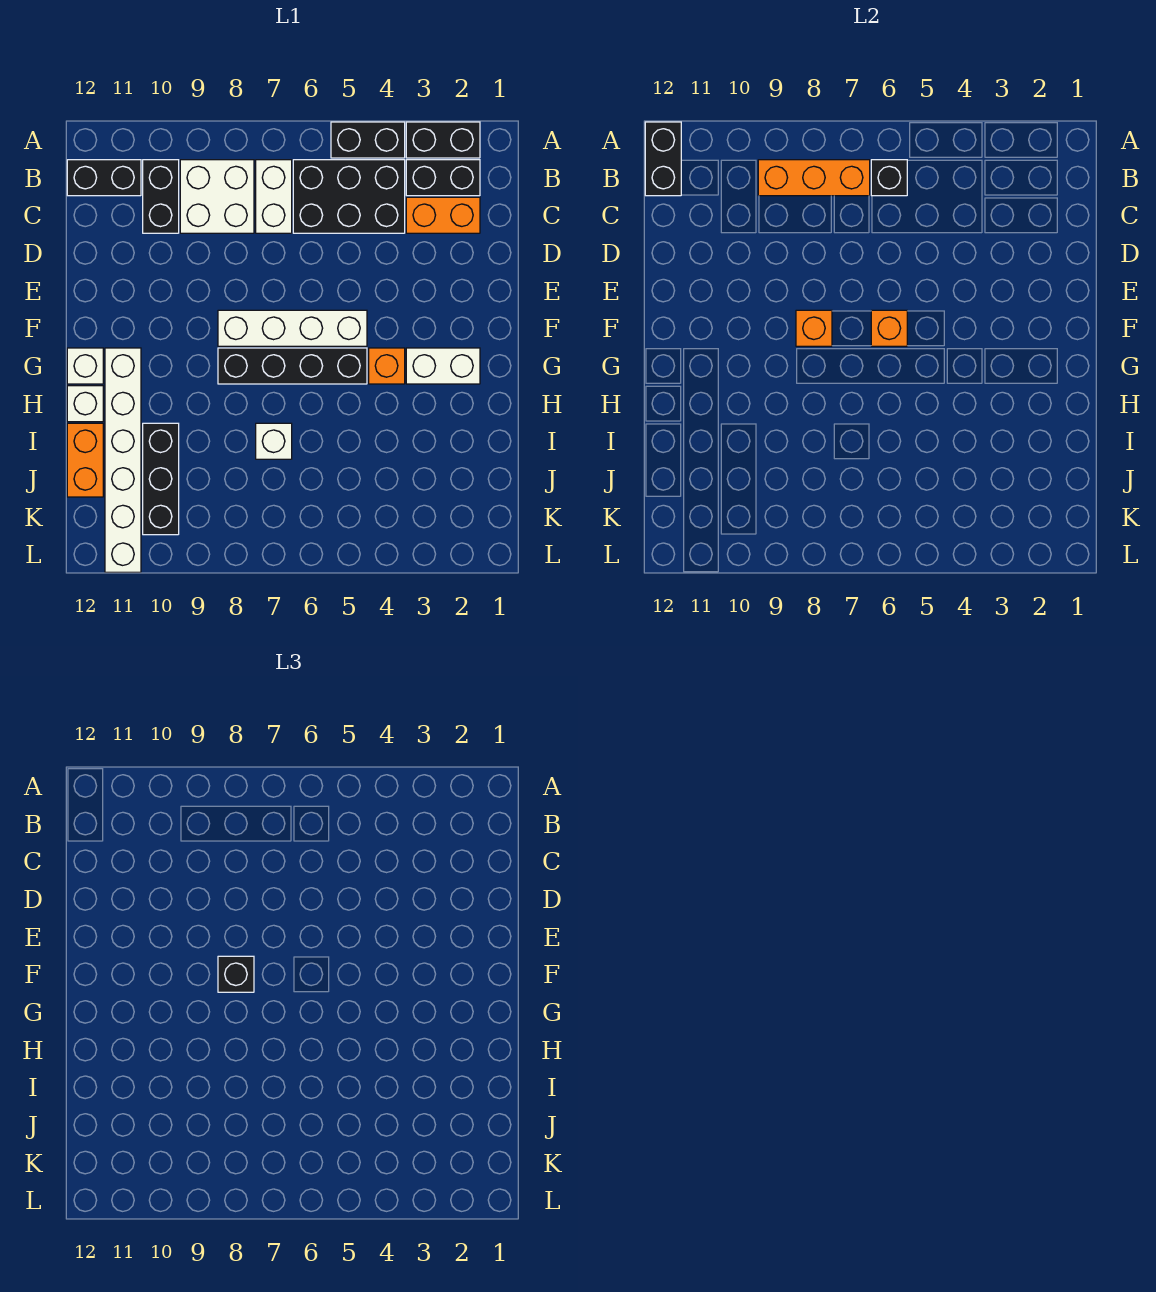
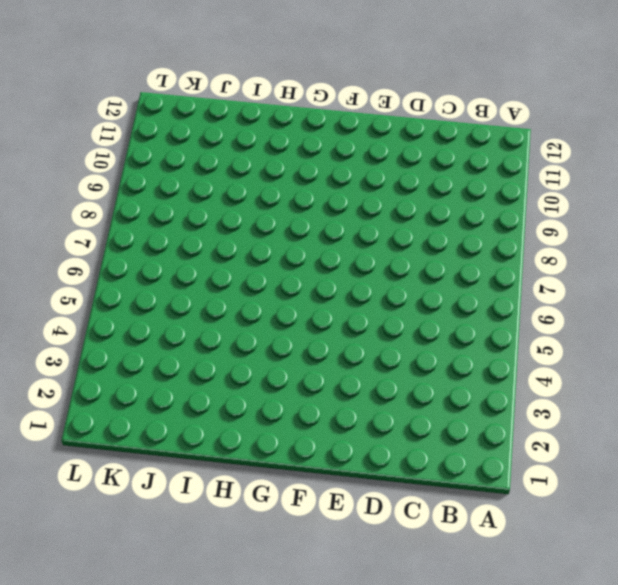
none -> black brick A2:A3 level 1
none -> black brick A4:A5 level 1
none -> black brick B2:B3 level 1

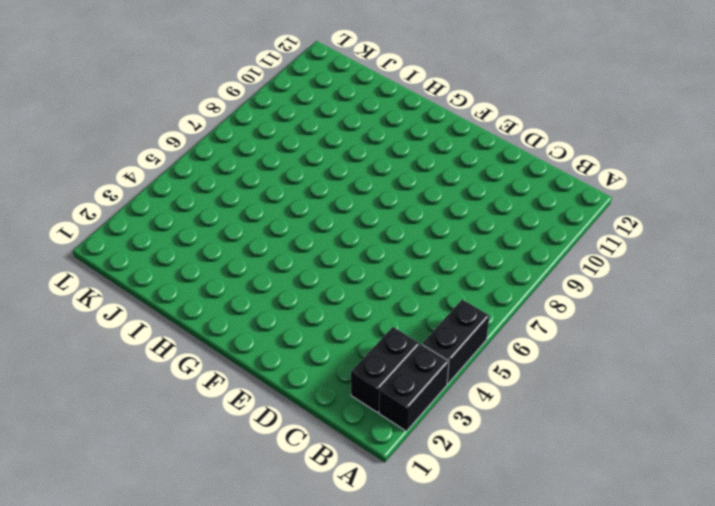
none -> black brick B4:C6 level 1
none -> white brick B7:C7 level 1
none -> white brick B8:C9 level 1

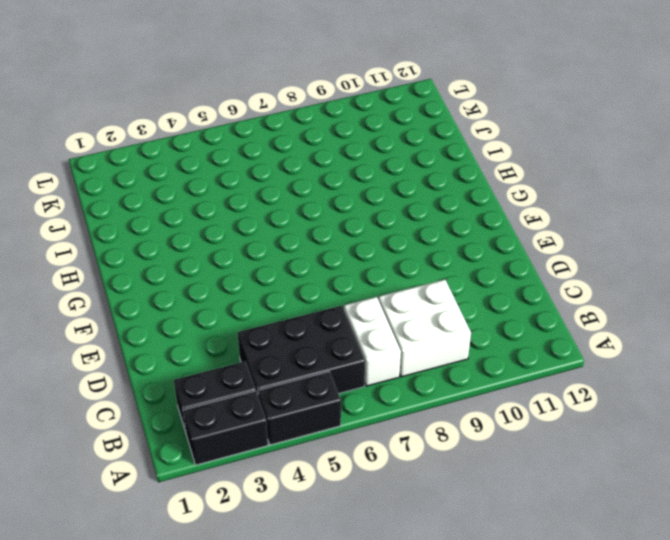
none -> black brick B10:C10 level 1
none -> black brick B11:B12 level 1
none -> orange brick C2:C3 level 1

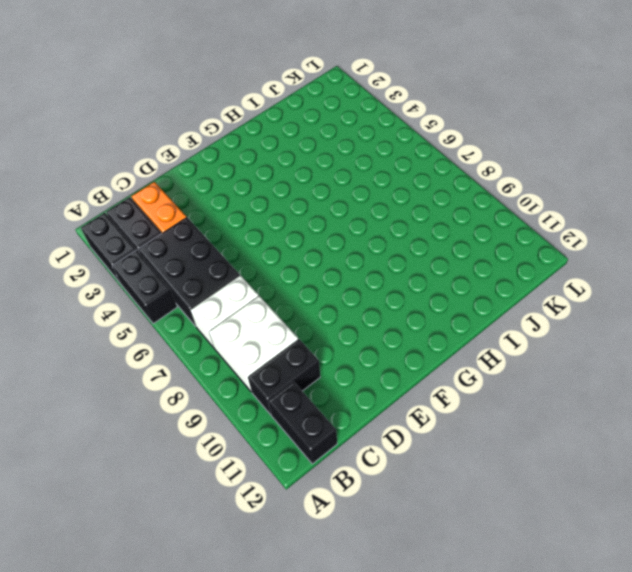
none -> white brick F5:F8 level 1
none -> white brick G2:G3 level 1
none -> orange brick G4 level 1

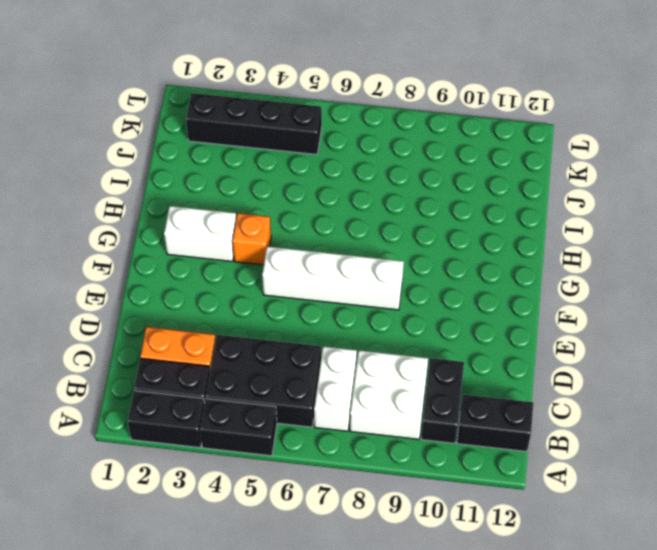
black brick K2:K5 level 1 -> black brick G5:G8 level 1
none -> white brick G11:L11 level 1
none -> white brick G12 level 1
none -> white brick H12 level 1

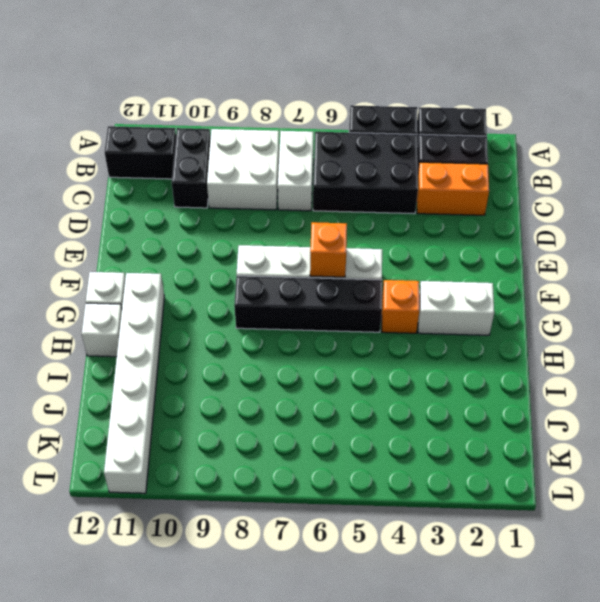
none -> white brick I7 level 1
none -> black brick I10:K10 level 1
none -> orange brick I12:J12 level 1

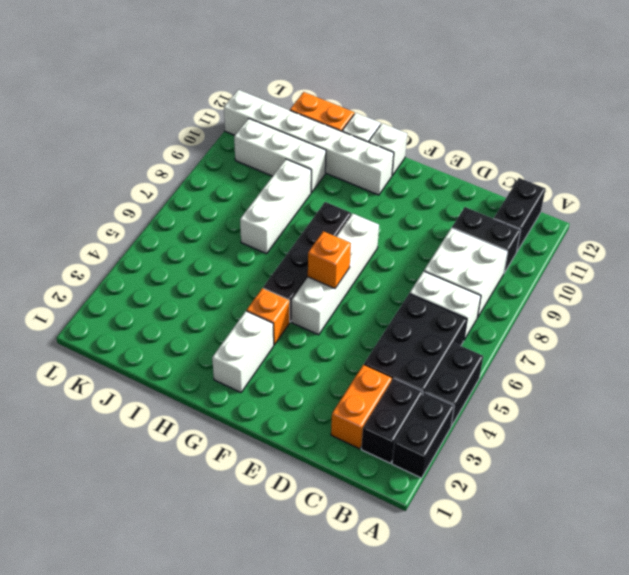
white brick I7:I9 level 1 -> white brick I7 level 1
white brick I10:K10 level 1 -> black brick I10:K10 level 1
none -> black brick A12:B12 level 2
none -> black brick B6 level 2
none -> orange brick B7:B9 level 2

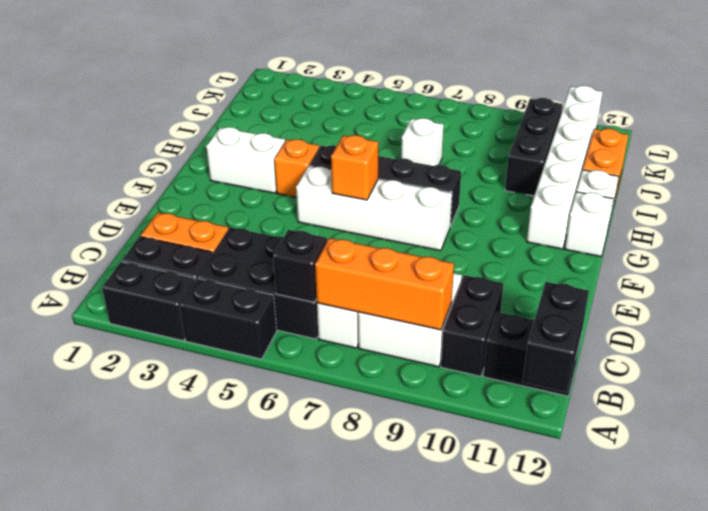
none -> orange brick F8 level 2
none -> black brick F8 level 3

